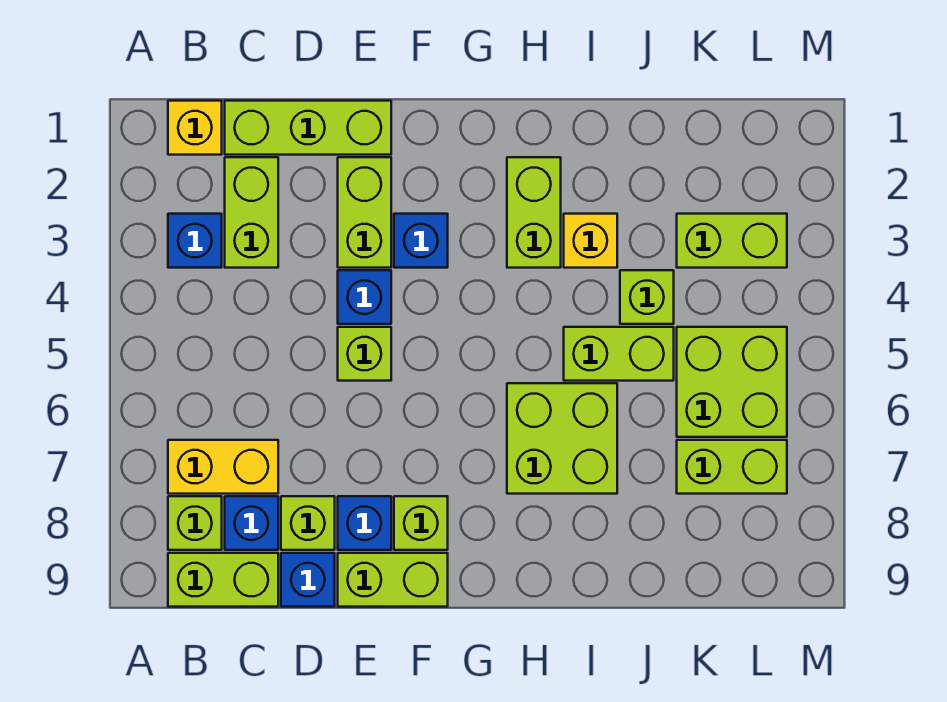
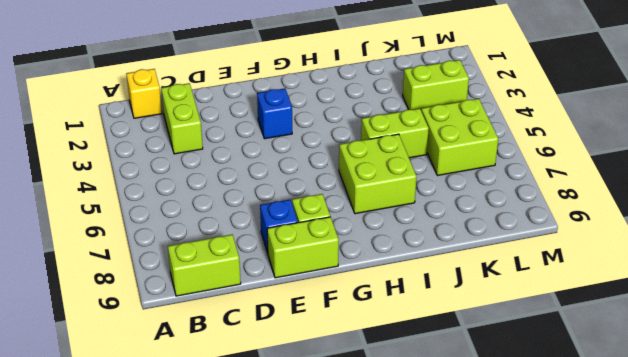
none -> blue brick B3 level 1
none -> yellow brick B7:C7 level 1
none -> lime brick B8 level 1

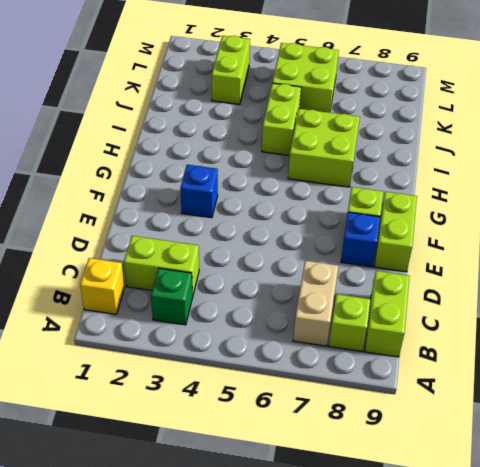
green brick B3 level 1 -> blue brick B3 level 1
tan brick B7:C7 level 1 -> yellow brick B7:C7 level 1
none -> lime brick C1:E1 level 1
none -> blue brick C8 level 1
none -> lime brick D8 level 1

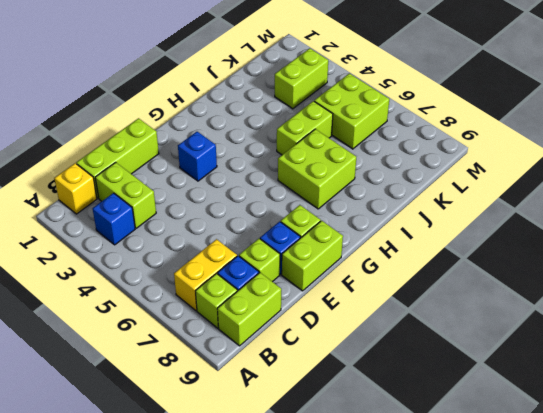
none -> blue brick D9 level 1
none -> lime brick E2:E3 level 1
none -> blue brick E4 level 1

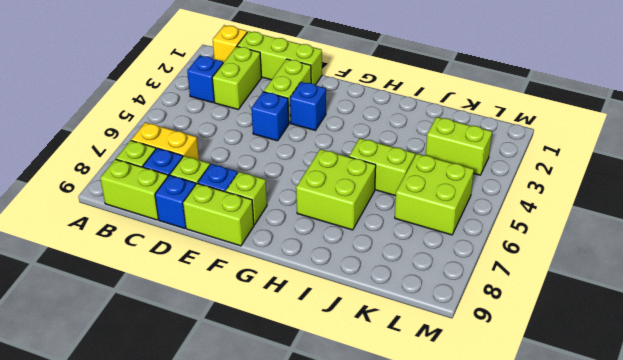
none -> lime brick E5 level 1
none -> lime brick H2:H3 level 1
none -> yellow brick I3 level 1

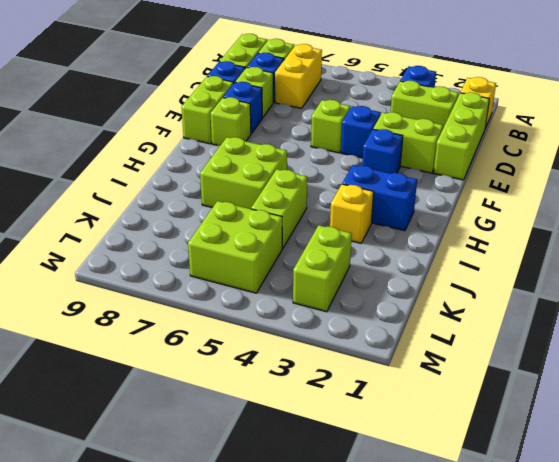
blue brick H2:H3 level 1 -> lime brick H2:H3 level 1
none -> lime brick J4 level 1
none -> lime brick K7:L7 level 1

